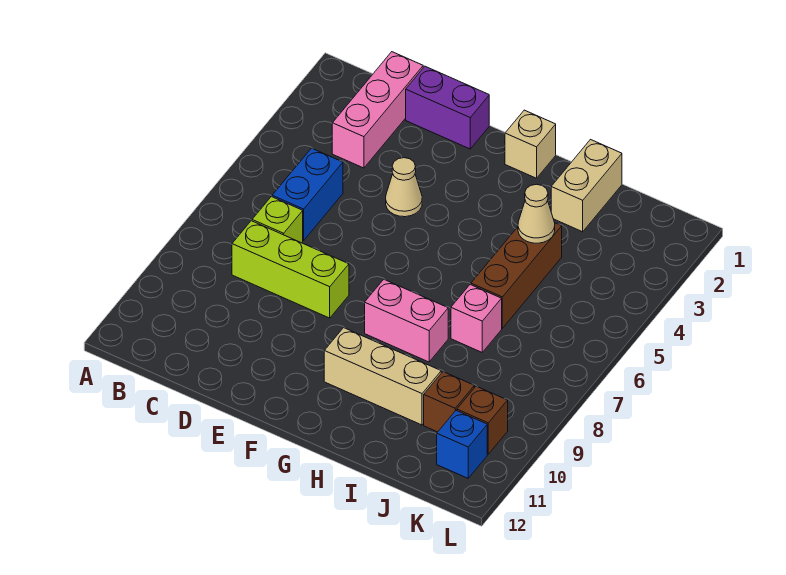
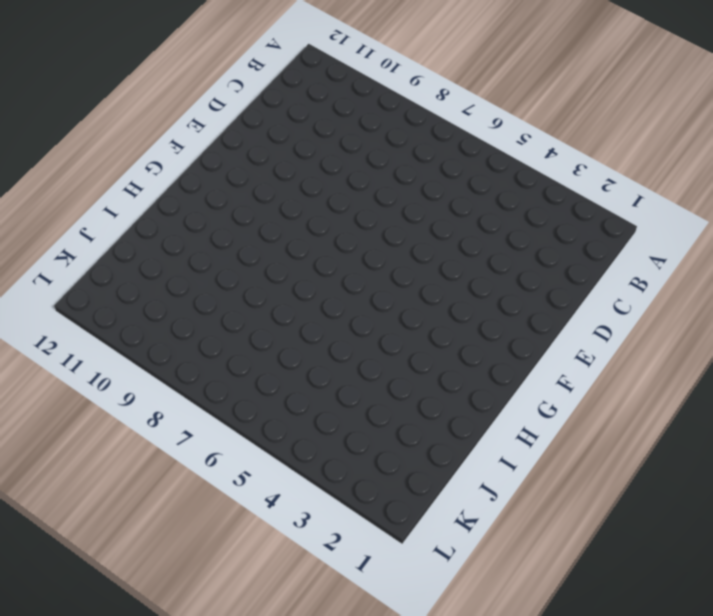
none -> pink brick C1:C3 level 1
none -> blue brick C5:C6 level 1
none -> lime brick C7 level 1

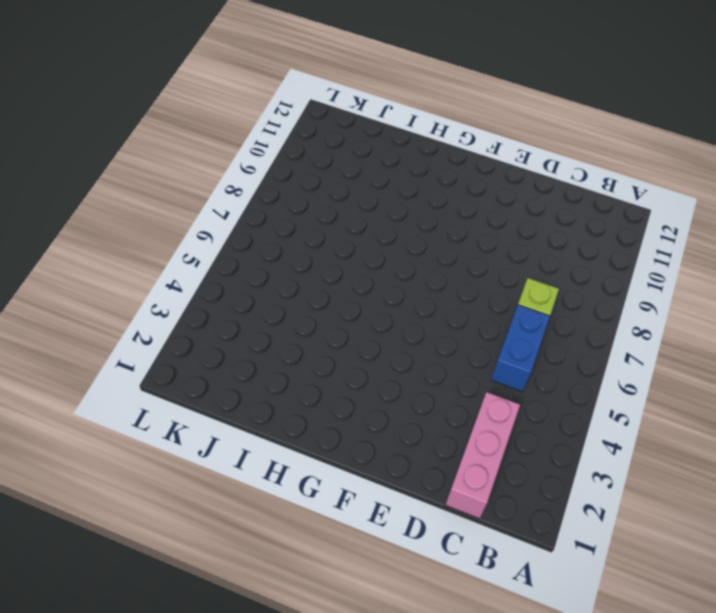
none -> lime brick C8:E8 level 1
none -> purple brick D1:E1 level 1
none -> tan cone E4 level 1

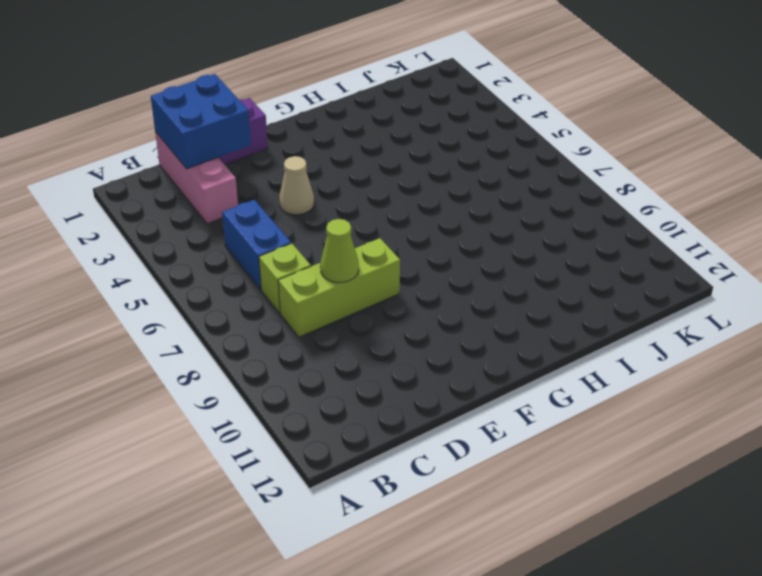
blue brick C1:D2 level 2 -> none
lime cone D8 level 2 -> none
none -> tan brick G1 level 1
none -> pink brick G8:H8 level 1
none -> tan brick G10:I10 level 1

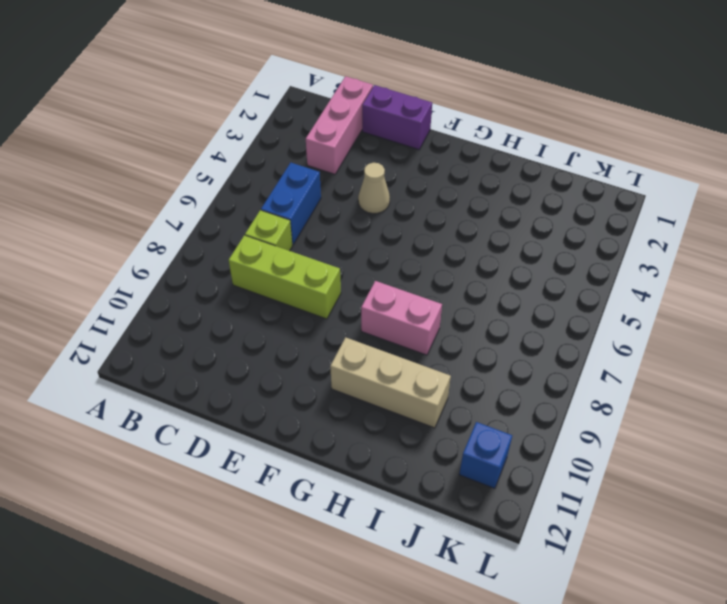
none -> tan brick G1 level 1
none -> tan brick I1:I2 level 1
none -> brown brick I4:I6 level 1

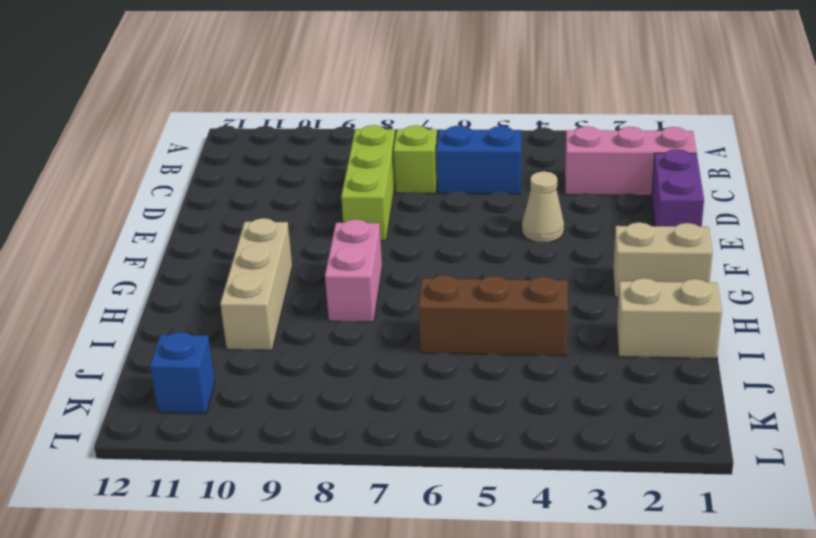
tan brick G1:G2 level 1 -> tan brick G1 level 1
none -> pink brick I7 level 1
none -> brown brick J10 level 1
none -> brown brick K10 level 1

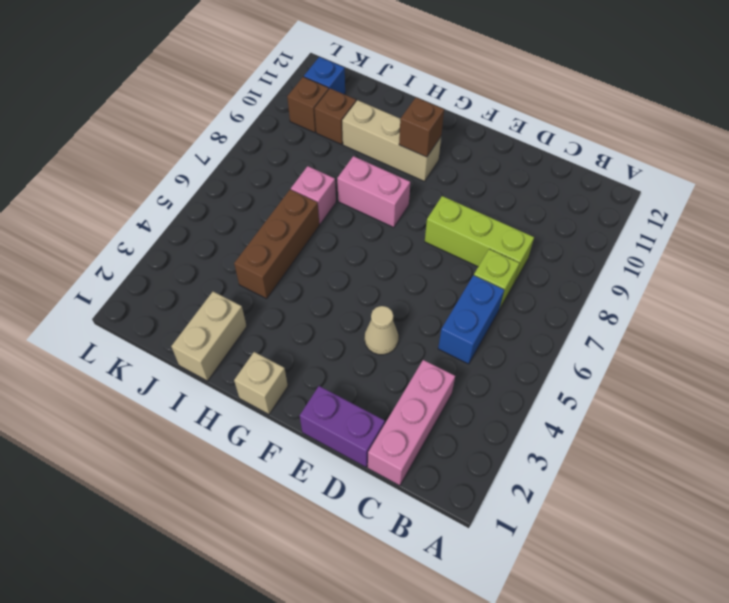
brown brick G10 level 2 -> none
none -> tan cone I4 level 2

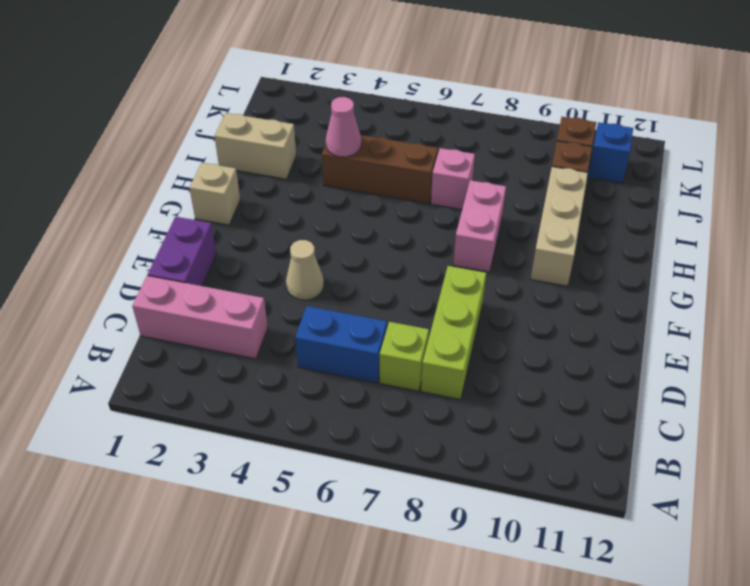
pink cone I4 level 2 -> tan cone I4 level 2

